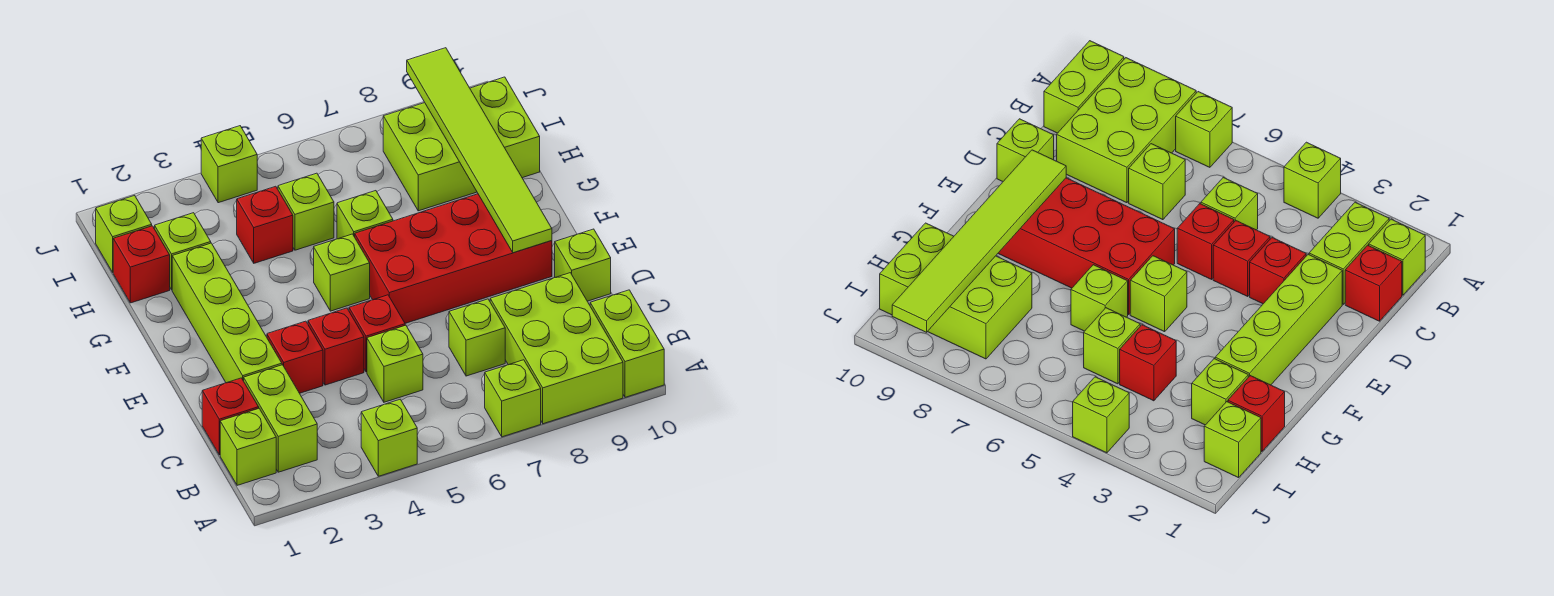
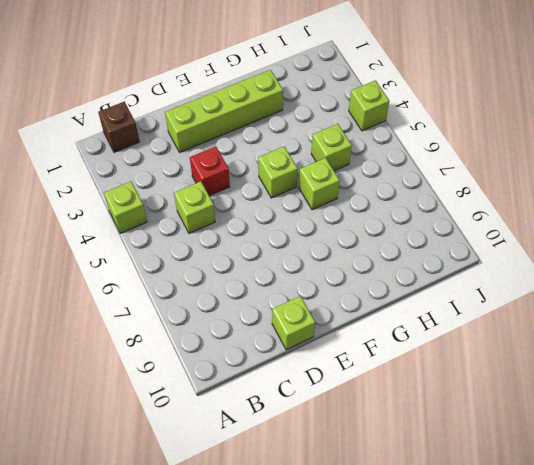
brown brick B1 level 1 -> lime brick B1 level 1
none -> lime brick A7 level 1
none -> lime brick A8:C9 level 1
none -> lime brick A10:B10 level 1

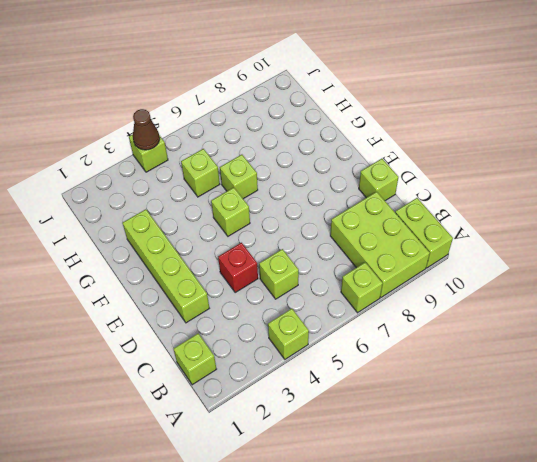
brown cone J4 level 2 -> none
none -> lime brick B2:C2 level 1
none -> red brick C1 level 1
none -> lime brick C7 level 1

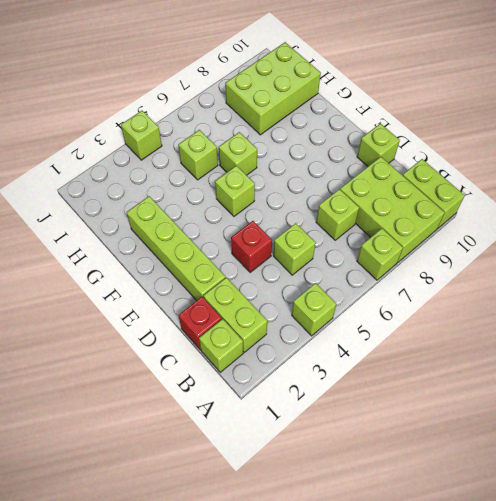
none -> red brick D3 level 1
none -> red brick D5 level 1
none -> red brick E6:F9 level 1

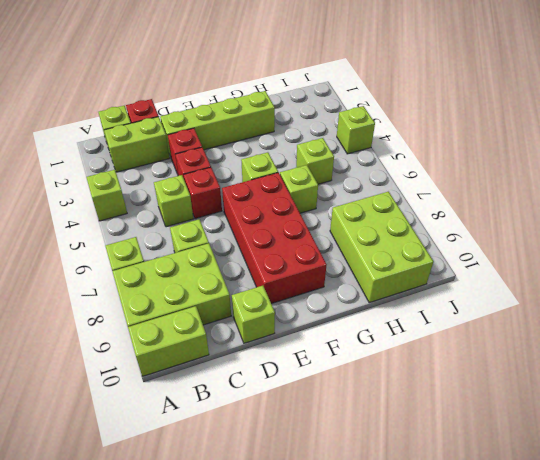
none -> red brick H1 level 1
none -> lime brick H2 level 1
none -> red brick H4 level 1

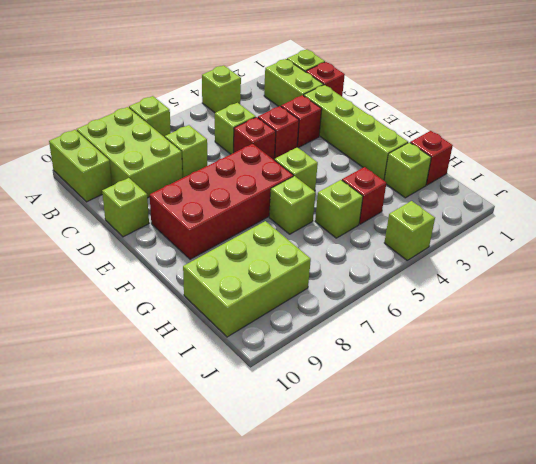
none -> lime brick I1 level 1
none -> lime tile E9:J9 level 2

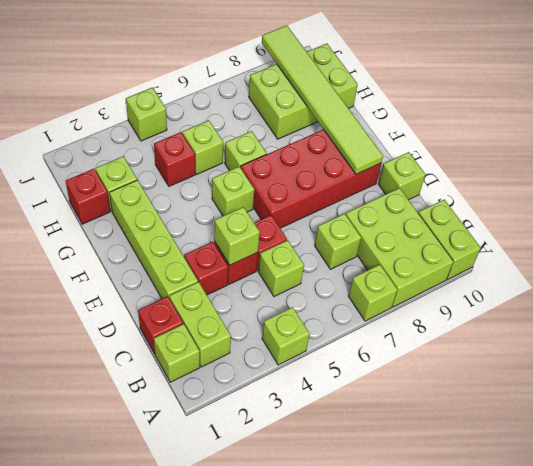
lime brick D4 level 2 -> lime brick I1 level 1

